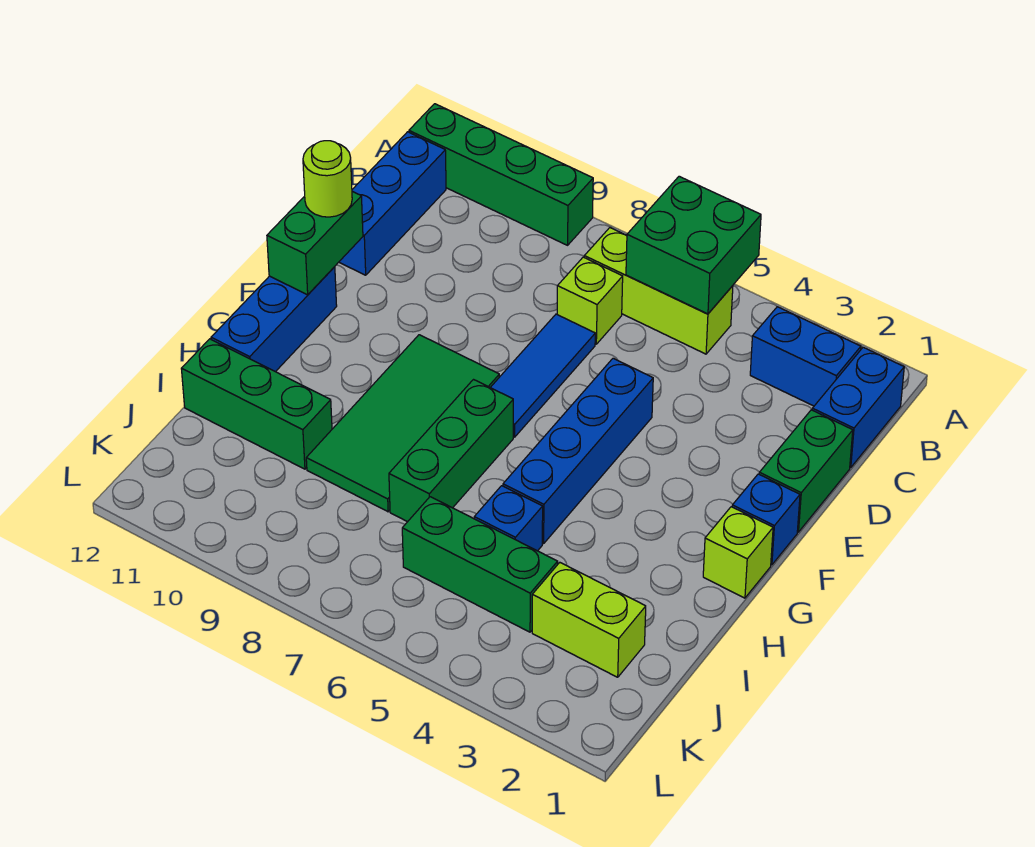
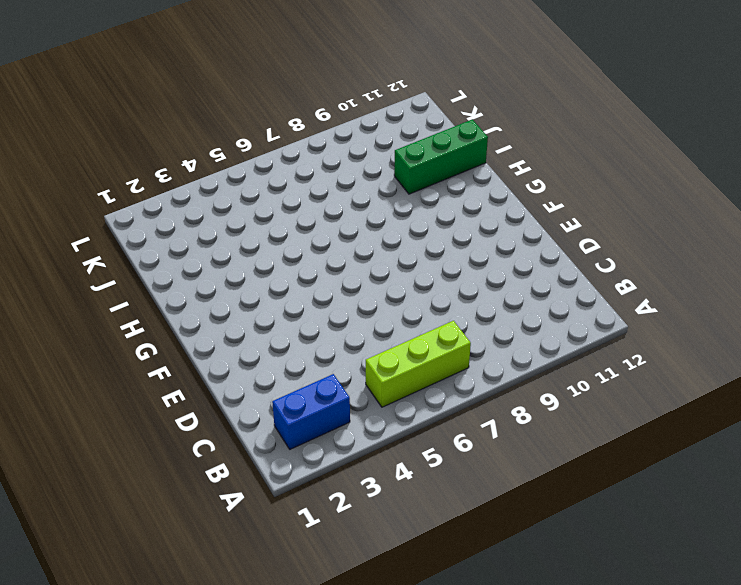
none -> green brick A9:A12 level 1
none -> blue brick B1:C1 level 1
none -> blue brick B12:D12 level 1

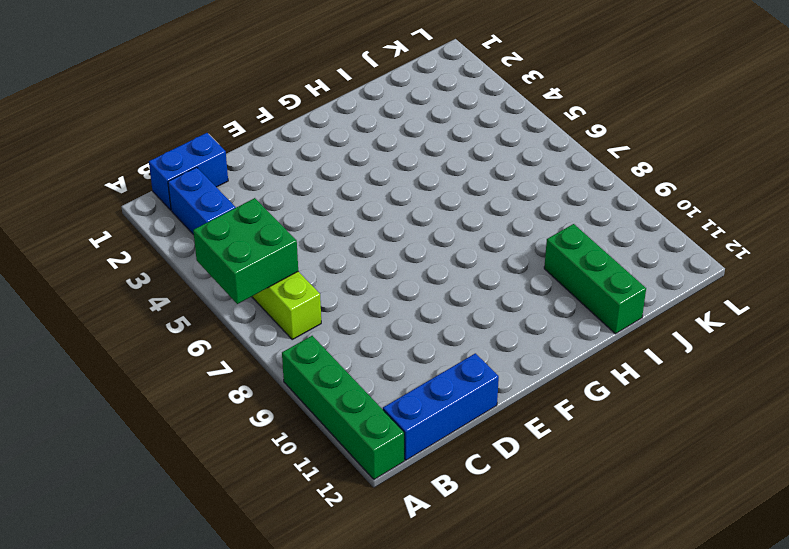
none -> lime brick C7 level 1
none -> green brick D1:E1 level 1
none -> blue tile D7:F7 level 1

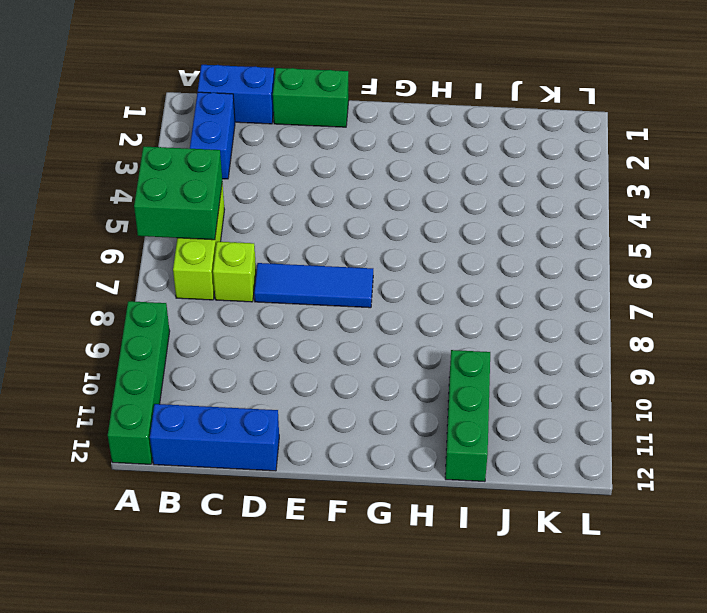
none -> blue brick E5:H5 level 1
none -> blue brick F1 level 1
none -> green tile F8:I9 level 1

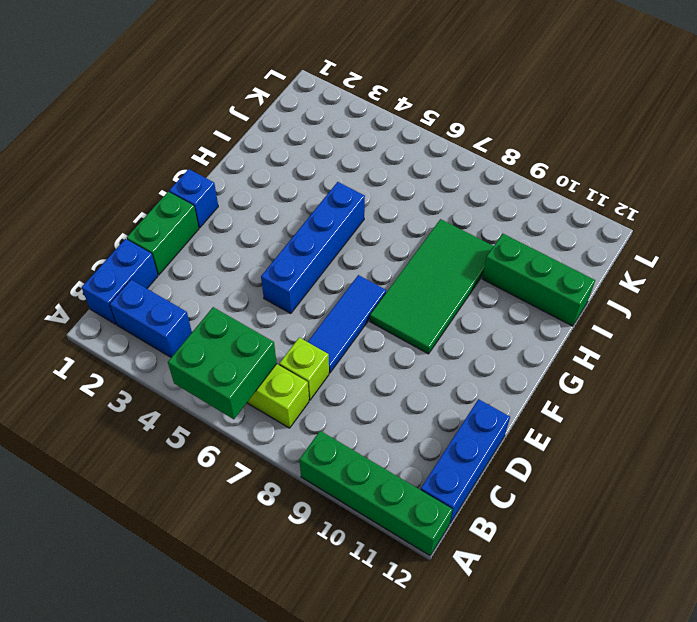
none -> blue brick F12:H12 level 1
none -> lime brick G1 level 1
none -> green brick G7:I7 level 1

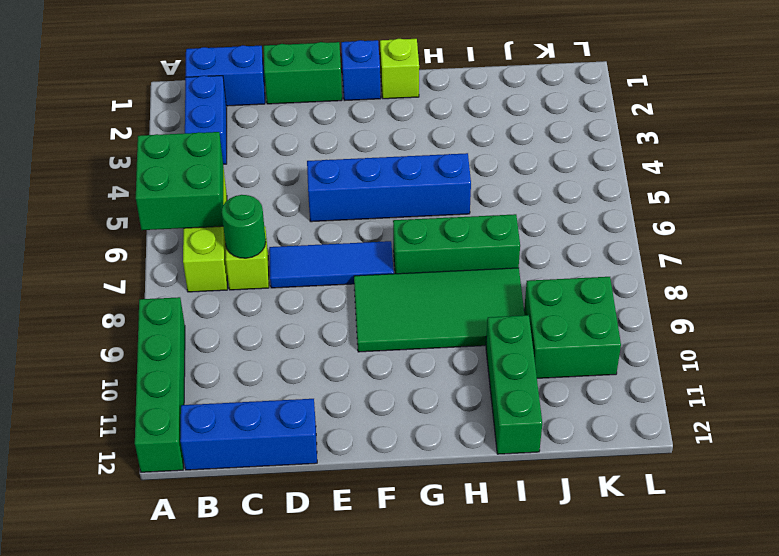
green round brick C7 level 2 -> none
green brick J9:K10 level 1 -> none
none -> blue brick F12:H12 level 1
none -> blue brick I5 level 1
none -> lime brick J2:J3 level 1

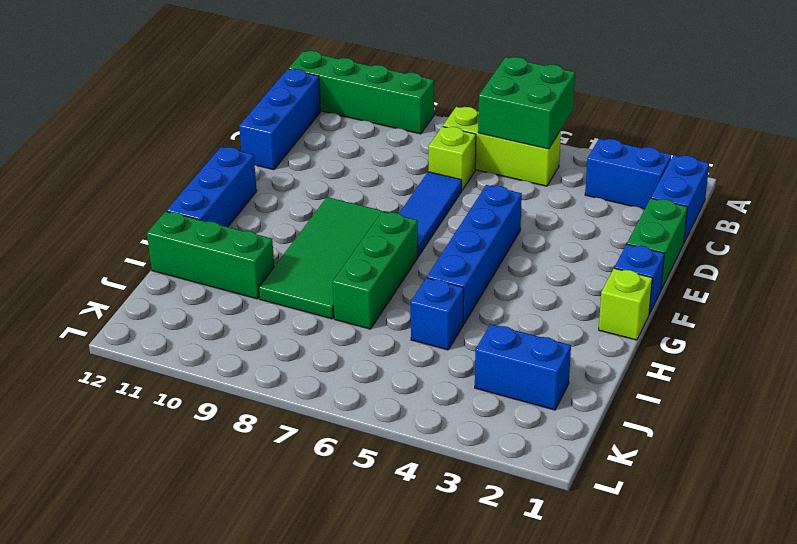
blue brick J2:J3 level 1 -> lime brick J2:J3 level 1
none -> green brick J4:J6 level 1
none -> green brick E12:F12 level 2
none -> lime round brick E12 level 3

